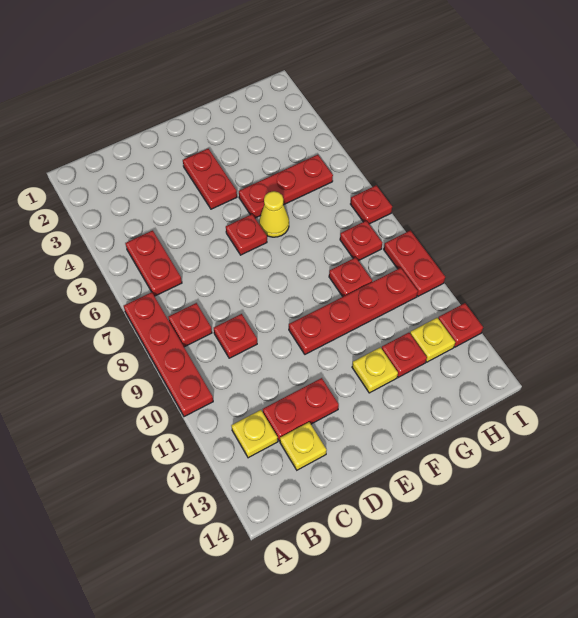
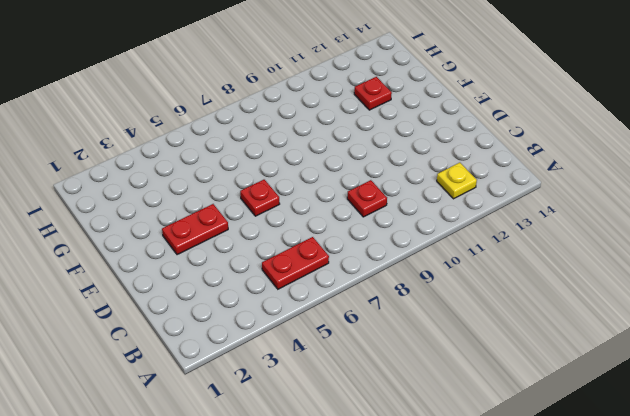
none -> red plate A7:A10 level 1
none -> red plate B8 level 1
none -> red plate C12:D12 level 1

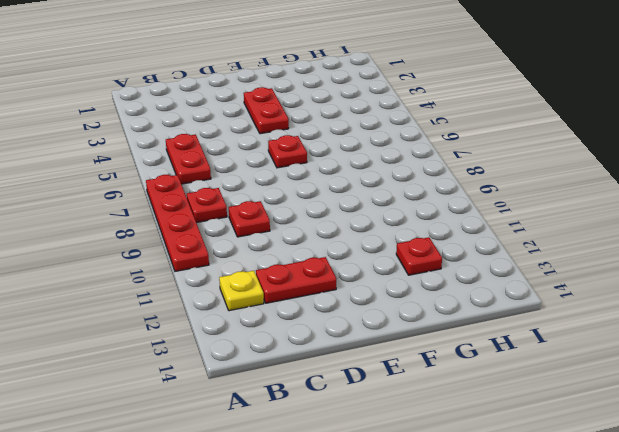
none -> yellow plate C13 level 1
none -> red plate E10:H10 level 1
none -> red plate F5:H5 level 1

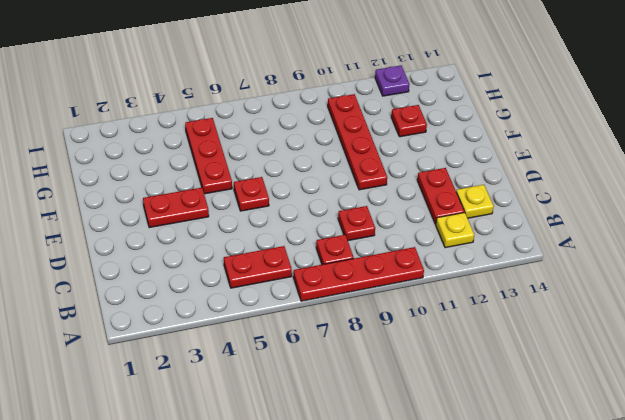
purple plate I12 level 1 -> red plate I12 level 1
none -> yellow cone F6 level 1
none -> yellow plate F12 level 1
none -> red plate G9 level 1

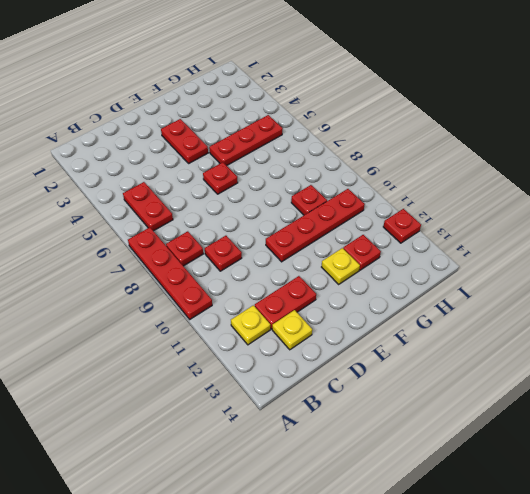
none -> yellow cone F6 level 1
none -> red plate H8 level 1
none -> yellow plate H12 level 1

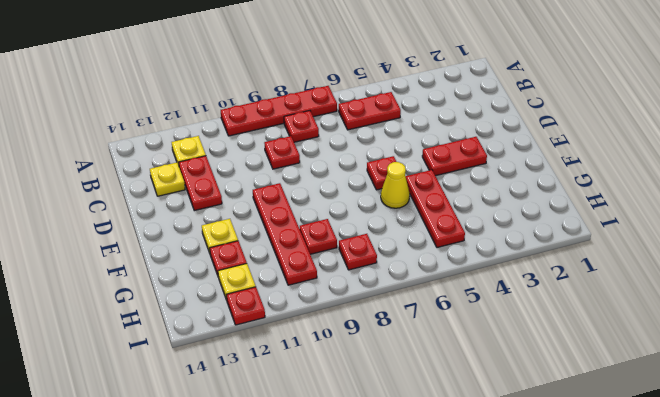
none -> red plate I7 level 1
none -> red plate I9:I10 level 1

